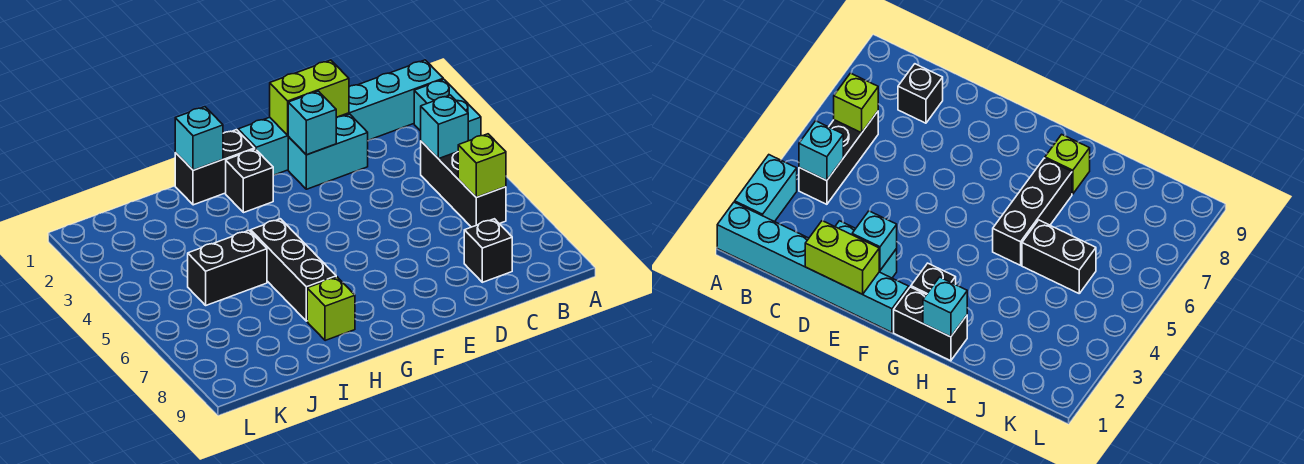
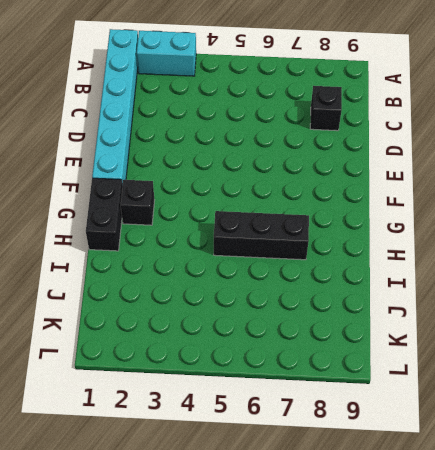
none -> black brick B4:B6 level 1
none -> cyan brick D2:E2 level 1
none -> lime brick H8 level 1

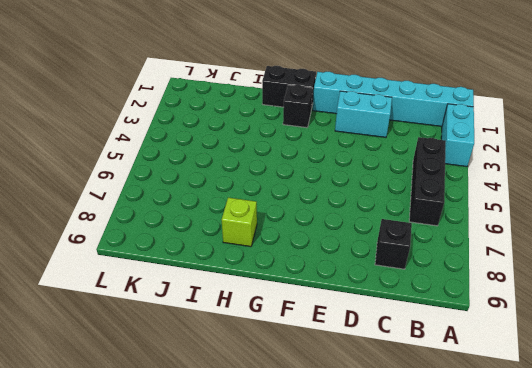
none -> black brick H5:H7 level 1
none -> black brick I5:J5 level 1
none -> cyan brick B4 level 2

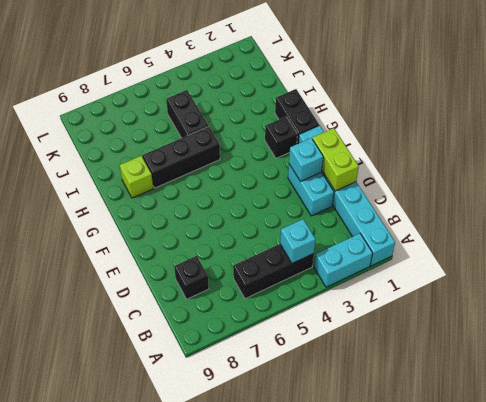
none -> lime brick B6 level 2
none -> cyan brick H1 level 2

